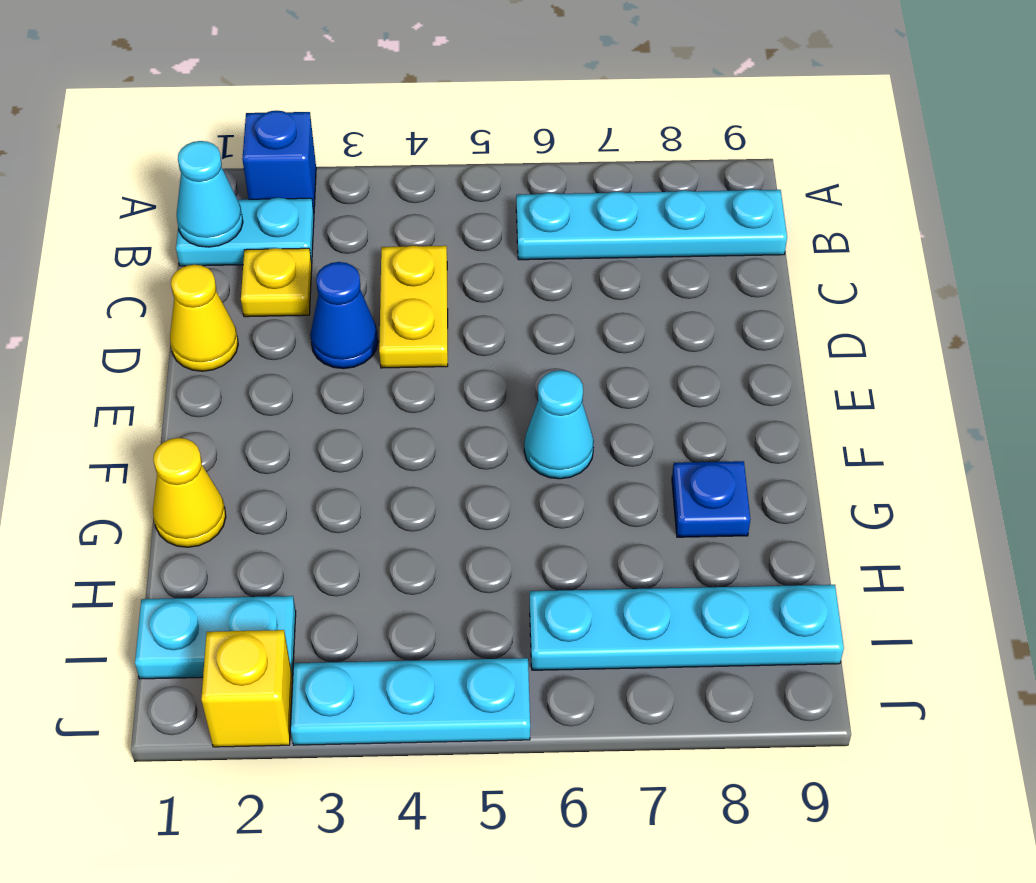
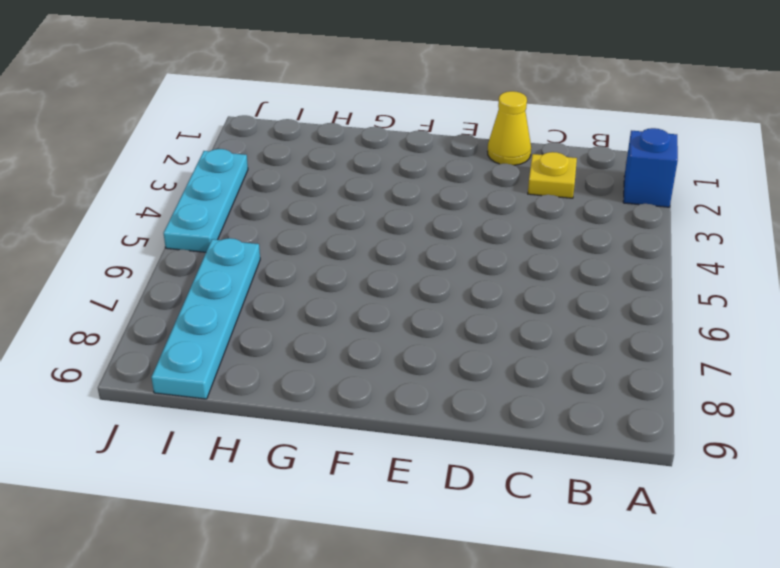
none -> cyan plate B1:B2 level 1
none -> cyan plate B6:B9 level 1
none -> yellow plate C4:D4 level 1

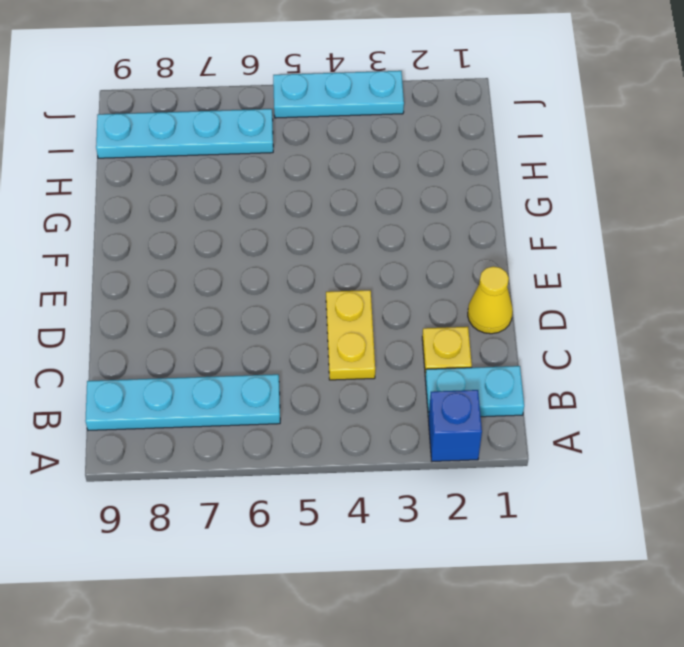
none -> blue cone D3 level 1
none -> cyan cone F6 level 1
none -> yellow cone G1 level 1

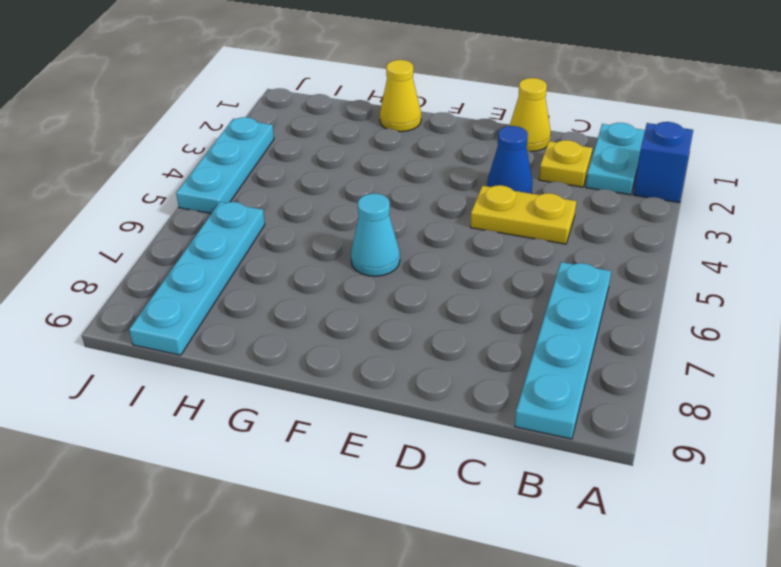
none -> blue plate G8 level 1
none -> cyan plate I1:I2 level 1
none -> yellow brick J2 level 1

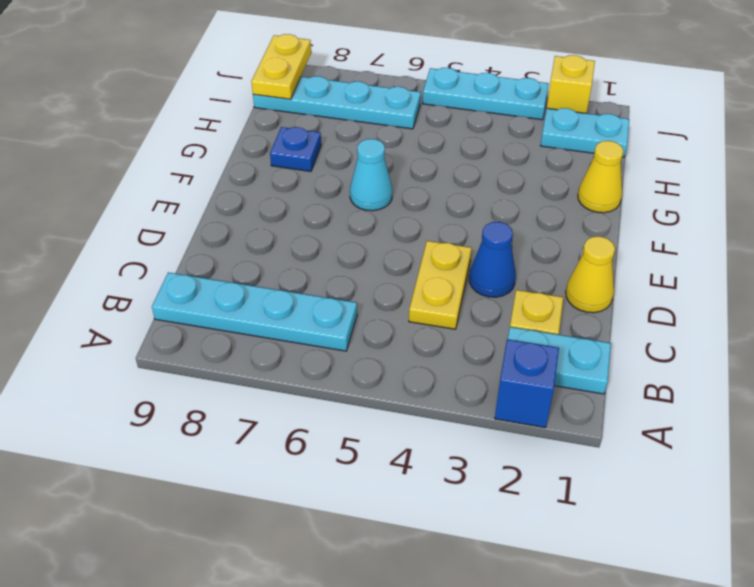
yellow plate I9:J9 level 2 -> none
none -> cyan cone B1 level 2

